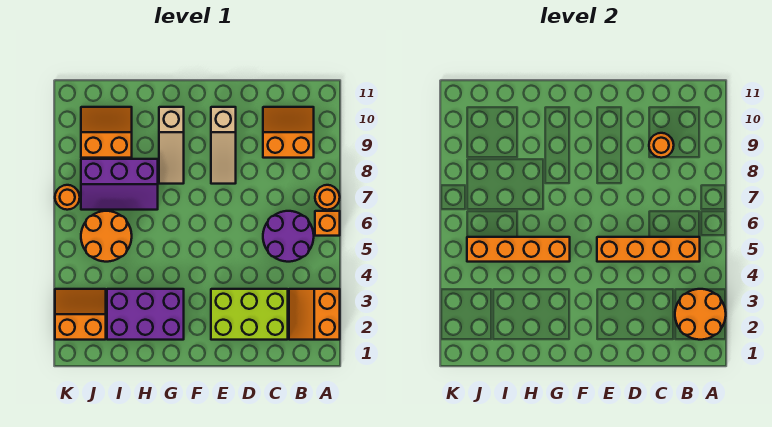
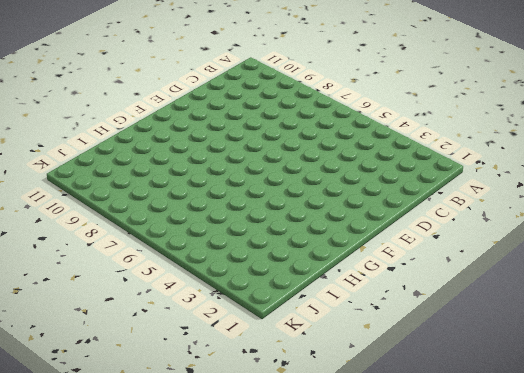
none -> orange slope A2:B3 level 1 top A
none -> orange brick A6 level 1
none -> orange round brick A7 level 1

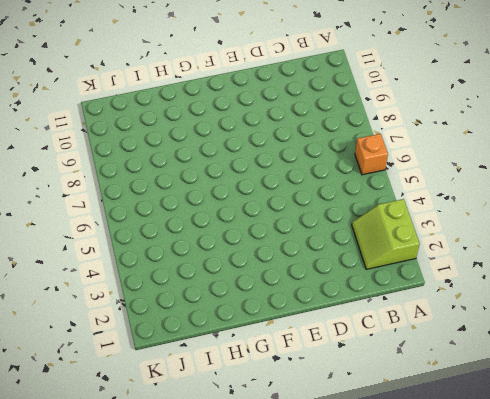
lime slope A2:B3 level 1 top A -> orange slope A2:B3 level 1 top A
none -> orange round brick A7 level 1
none -> purple round brick B5:C6 level 1
none -> orange slope B9:C10 level 1 top 9

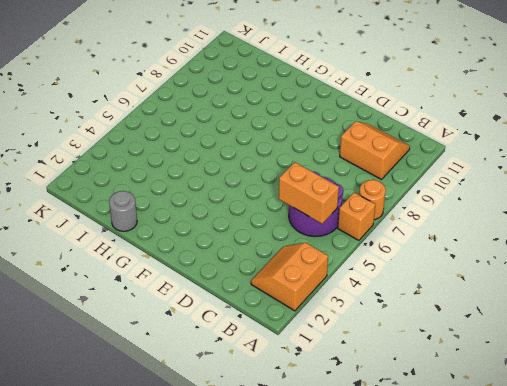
orange brick B5:C5 level 2 -> orange brick B5:E5 level 2
grey round brick H1 level 1 -> none
none -> lime brick C2:E3 level 1
none -> tan slope E8:E10 level 1 top 10
none -> purple brick G2:I3 level 1

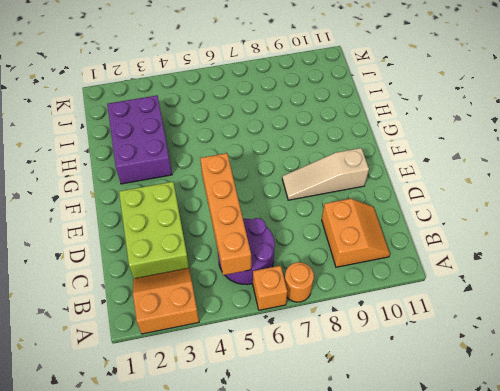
none -> tan slope G8:G10 level 1 top 10
none -> purple slope H7:J8 level 1 top 8
none -> orange round brick I5:J6 level 1

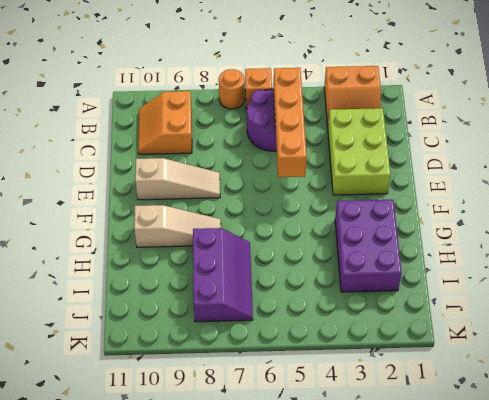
none -> orange round brick I5:J6 level 1
none -> orange slope I9:J10 level 1 top 9
none -> orange slope J2:K3 level 1 top 2

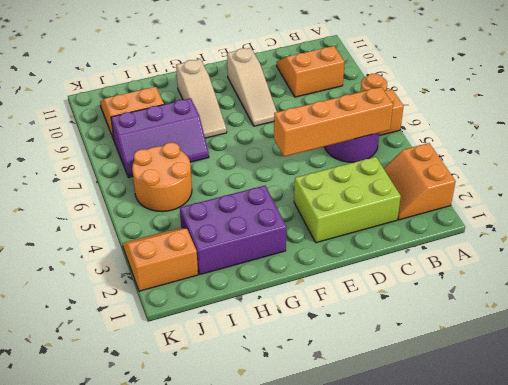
none -> orange round brick K7 level 1
none -> orange round brick A2:B3 level 2
none -> orange round brick C9 level 2

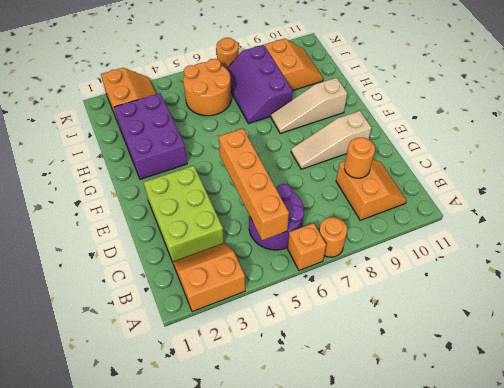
none -> orange round brick A2:B3 level 2
none -> orange brick G5:J5 level 2

